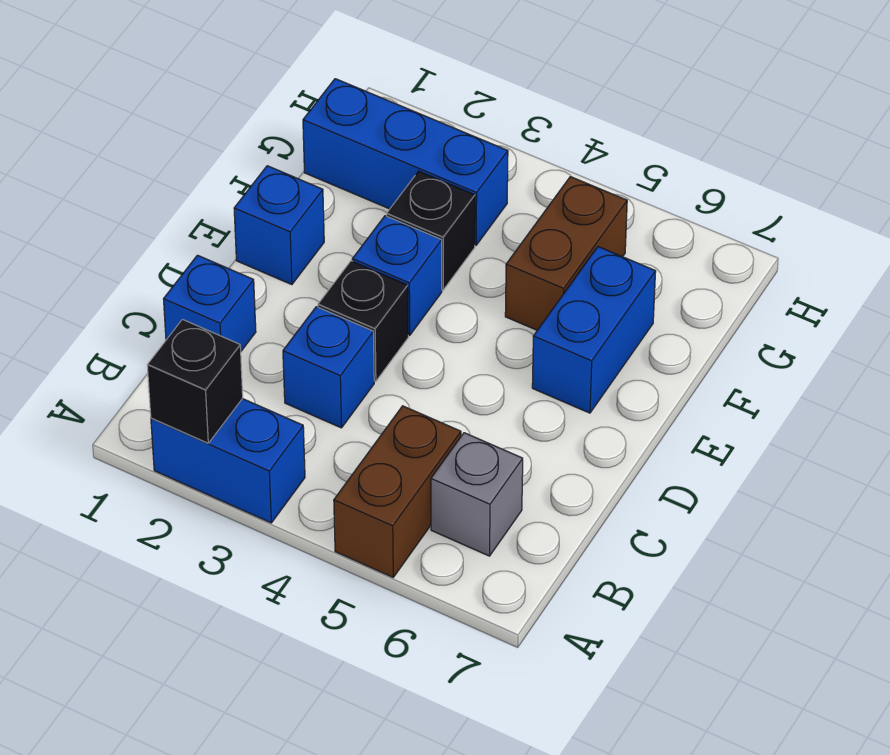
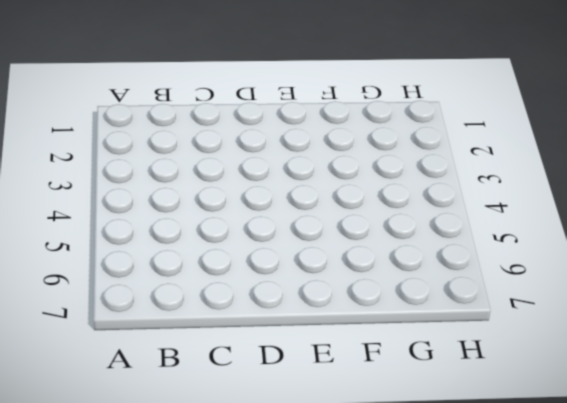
none -> blue brick A2:A3 level 1
none -> brown brick A5:B5 level 1
none -> grey brick B6 level 1

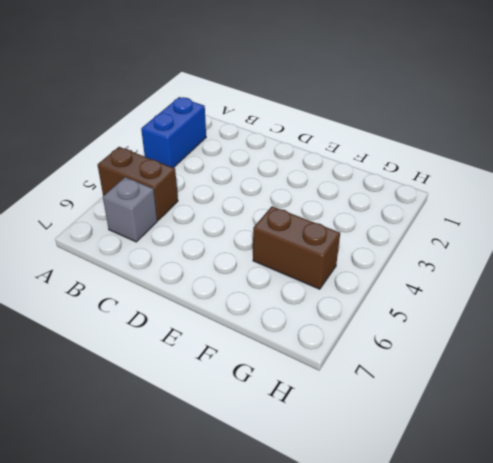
none -> blue brick C1 level 1
none -> blue brick C3 level 1
none -> black brick D3 level 1

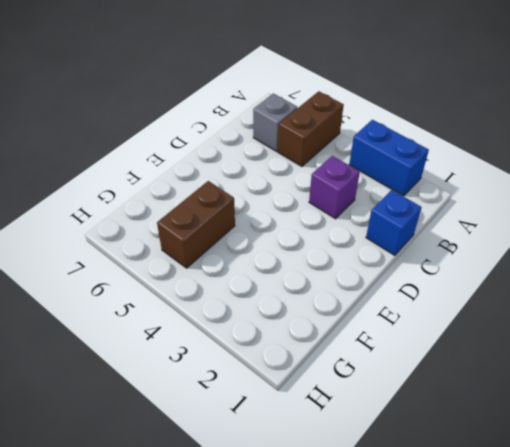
purple brick C3 level 1 -> blue brick C3 level 1
none -> black brick D3 level 1
none -> blue brick E1 level 1
none -> blue brick E3 level 1

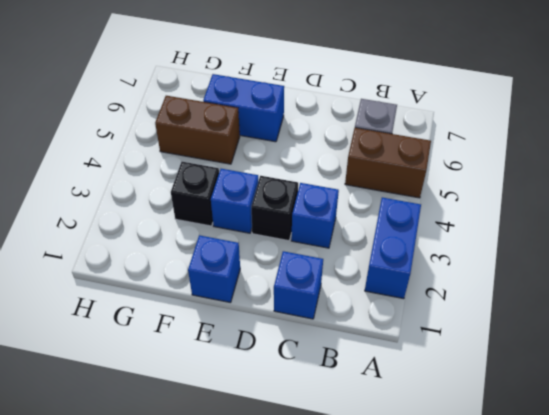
none -> blue brick G1:G3 level 1
none -> black brick A2 level 2

